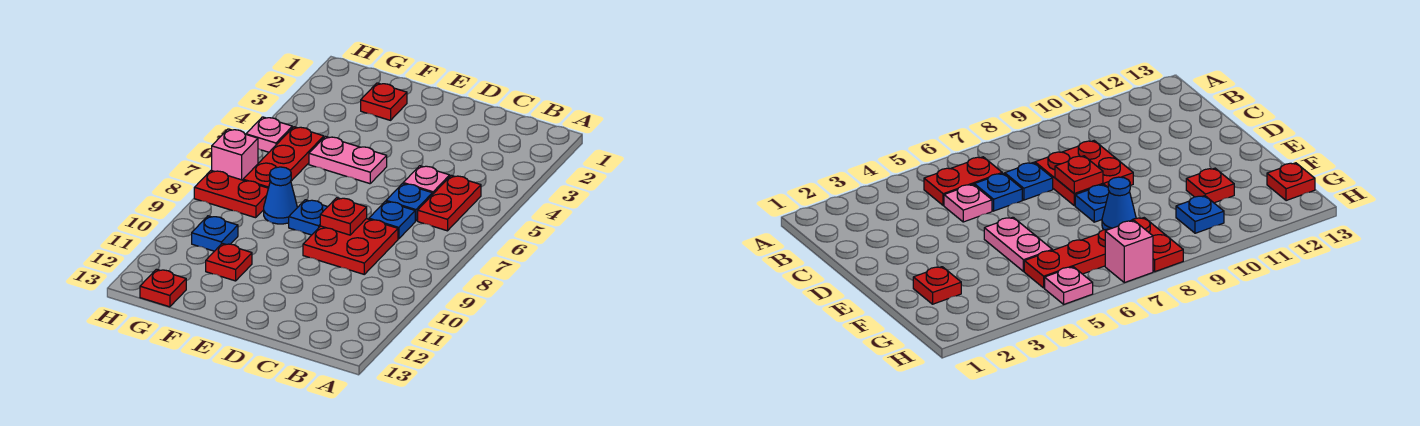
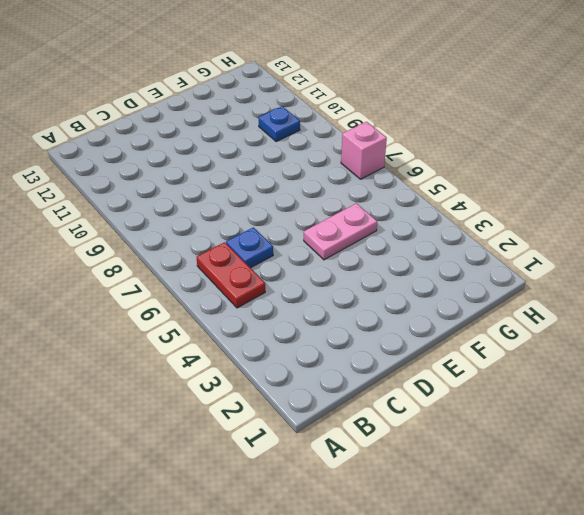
none -> pink plate C5 level 1
none -> blue plate C7 level 1
none -> red plate C8:D9 level 1

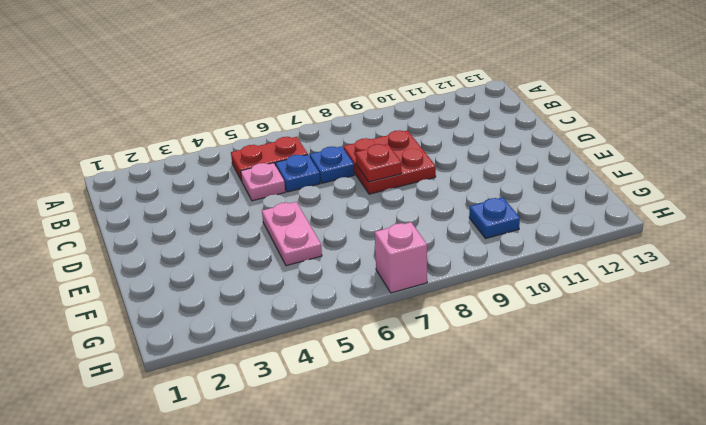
none -> blue plate E8 level 1
none -> red plate F2 level 1
none -> blue cone F8 level 1

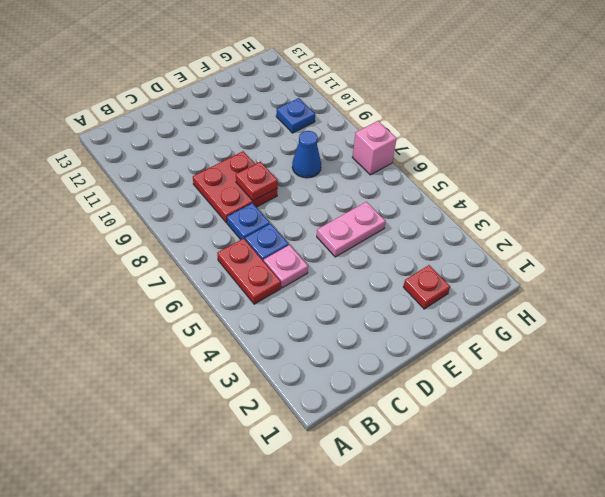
none -> blue plate E8 level 1
none -> red plate F11 level 1
none -> red plate G5:G7 level 1

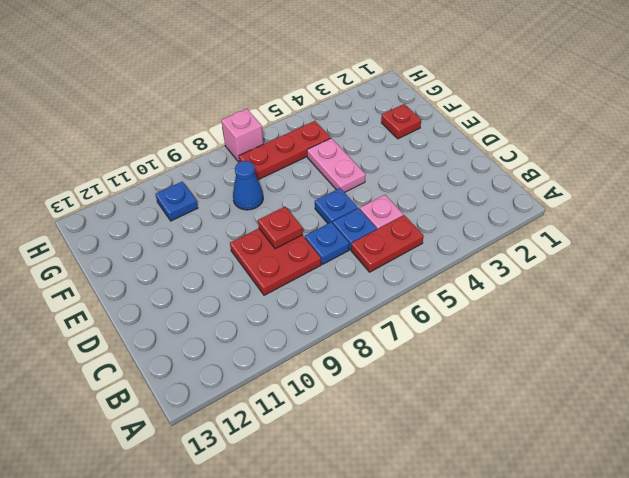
blue plate D6 level 1 -> blue plate E8 level 1
none -> red plate F11 level 1
none -> red plate G8:H8 level 1
none -> red plate G13 level 1

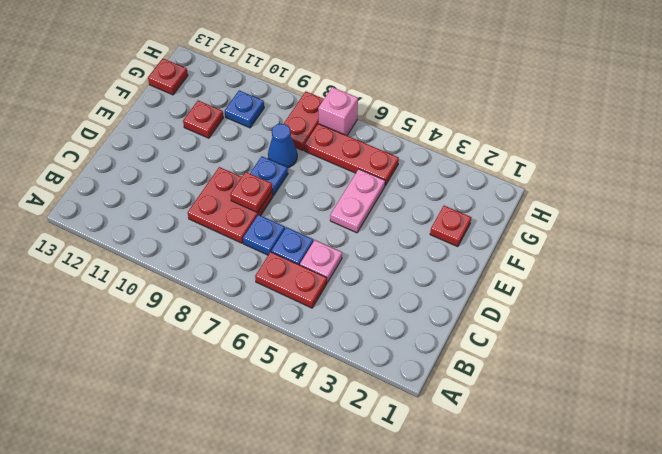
none -> pink plate H5 level 1

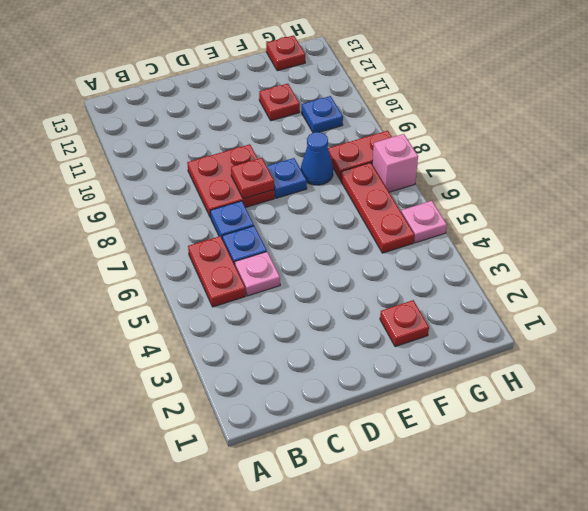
none -> pink plate E5:F5 level 1

